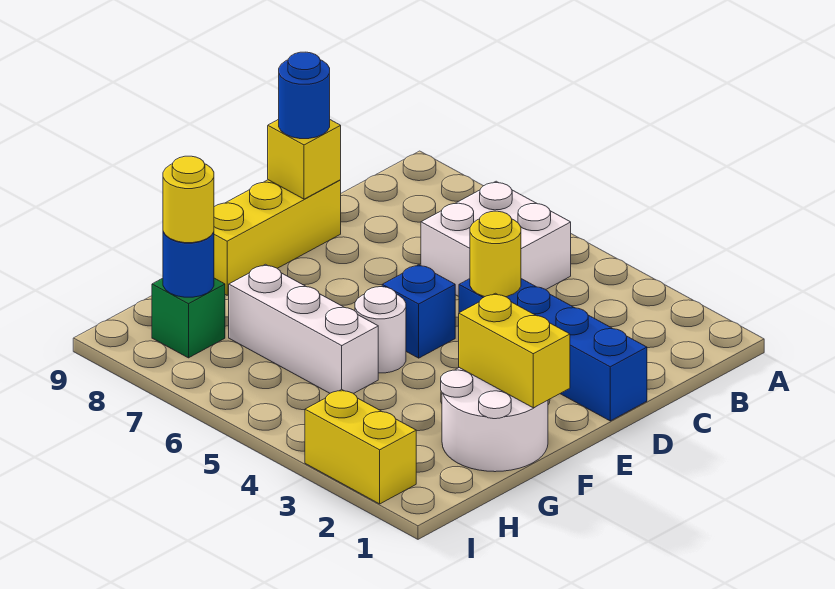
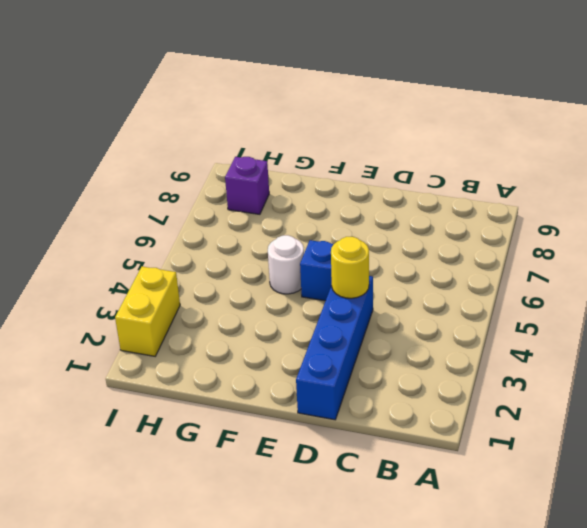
purple brick H8 level 1 -> green brick H8 level 1
none -> white brick B5:C6 level 1
none -> yellow brick D9:F9 level 1
none -> white round brick F1:G2 level 1

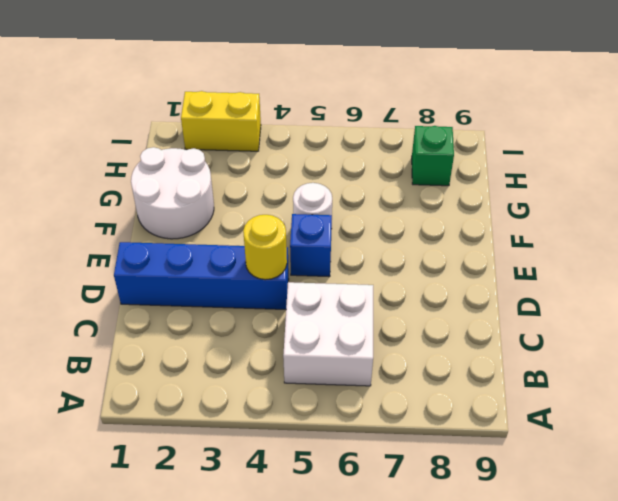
none -> yellow brick D9:F9 level 1
none -> white brick G5:G7 level 1
none -> yellow brick D9 level 2

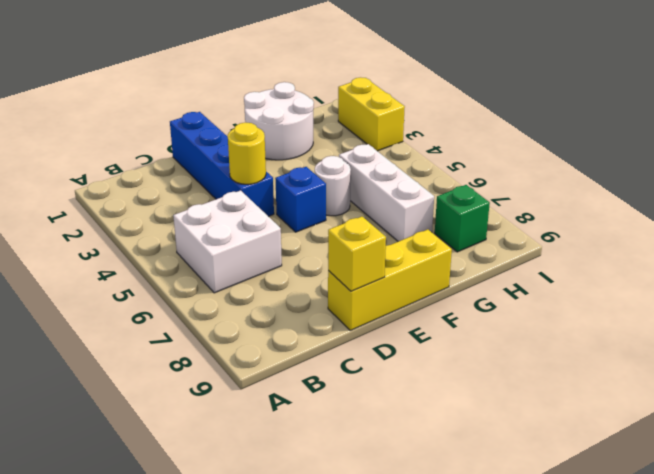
none -> yellow brick F1:F2 level 2
none -> blue round brick H8 level 2
none -> blue round brick D9 level 3

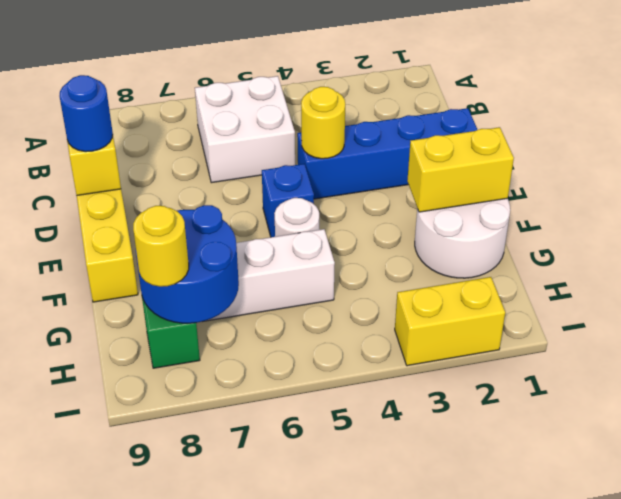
blue round brick G7:H8 level 2 -> blue round brick H8 level 2

